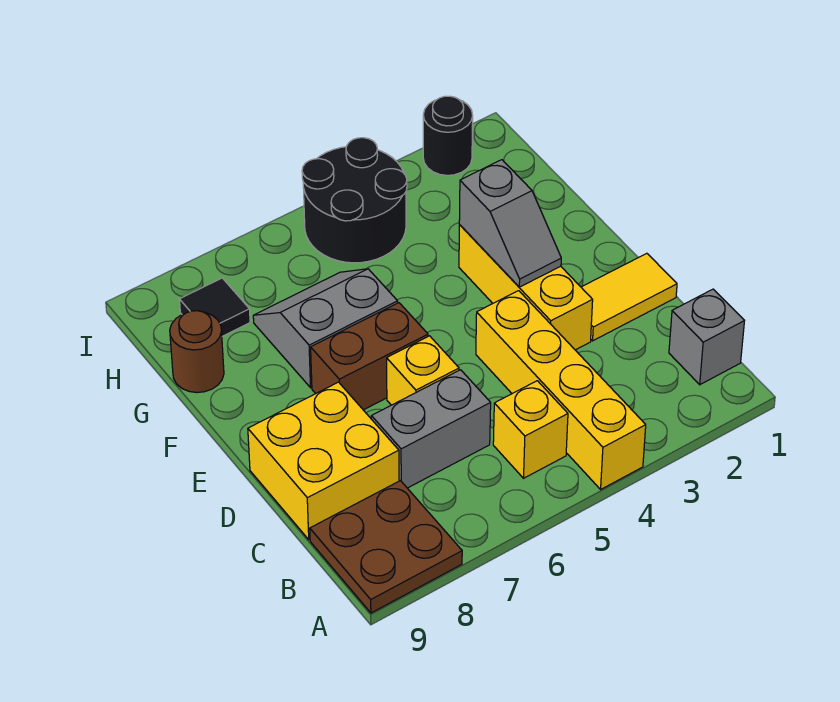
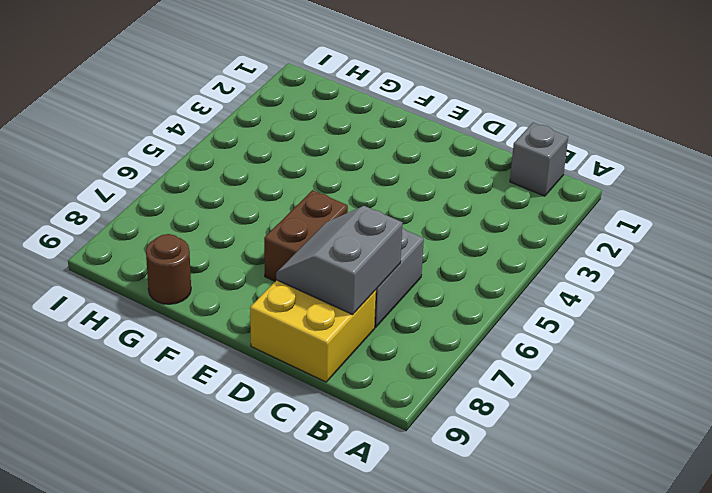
grey slope C7:D8 level 2 top C -> grey slope F6:G7 level 1 top F
none -> yellow brick A4:D4 level 1
none -> brown plate A8:B9 level 1
none -> yellow brick B5 level 1

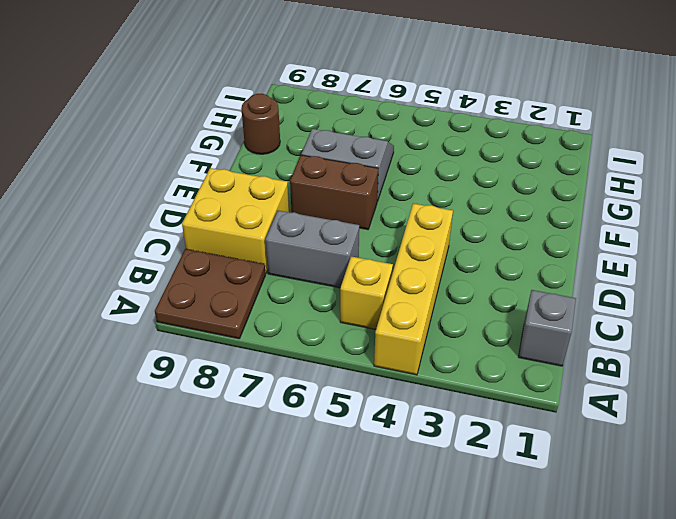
none -> yellow tile D1:D2 level 1
none -> yellow brick D3:F3 level 1
none -> yellow brick D6 level 1

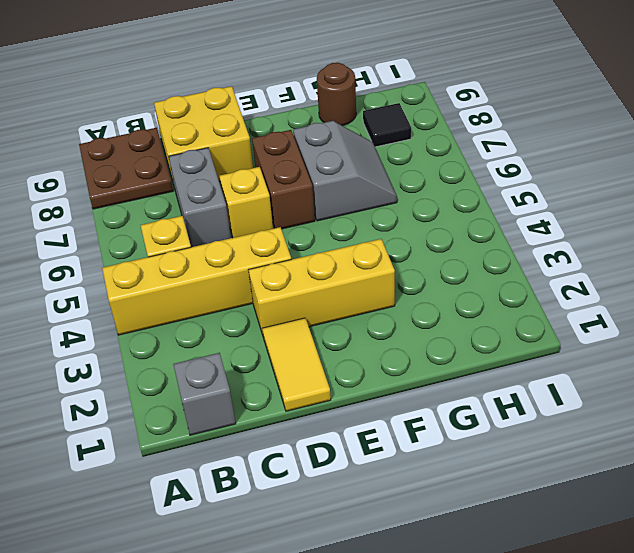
none -> black round brick H4:I5 level 1
none -> black round brick I2 level 1
none -> grey slope E3:F3 level 2 top F

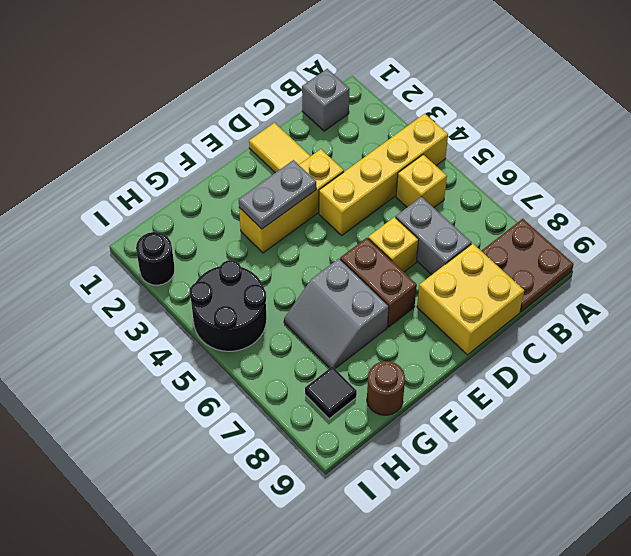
grey plate E3:F3 level 2 -> grey slope E3:F3 level 2 top F

